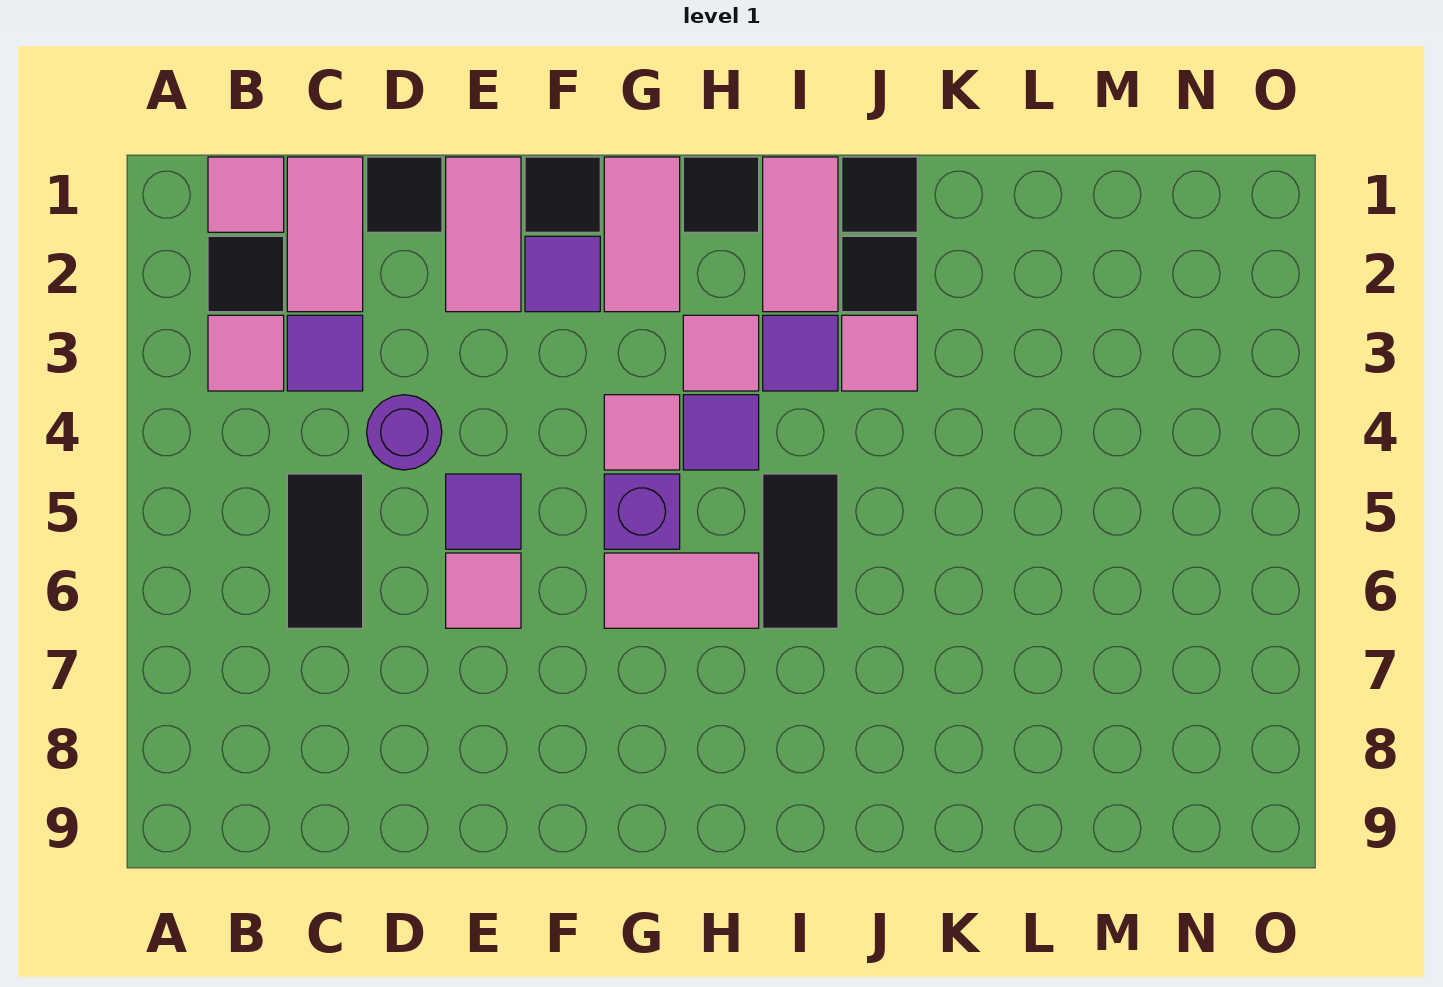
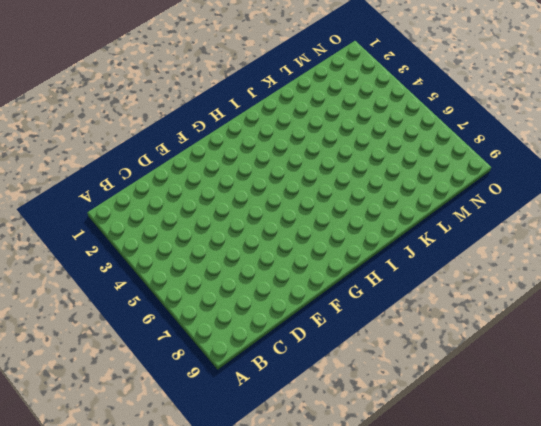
none -> pink tile B1 level 1
none -> black tile B2 level 1
none -> pink tile B3 level 1

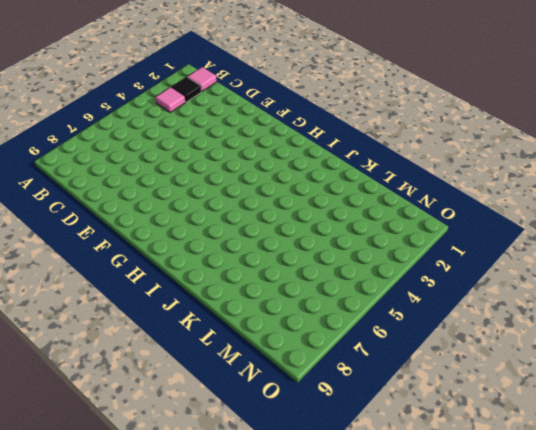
none -> pink tile C1:C2 level 1
none -> purple tile C3 level 1
none -> black tile C5:C6 level 1

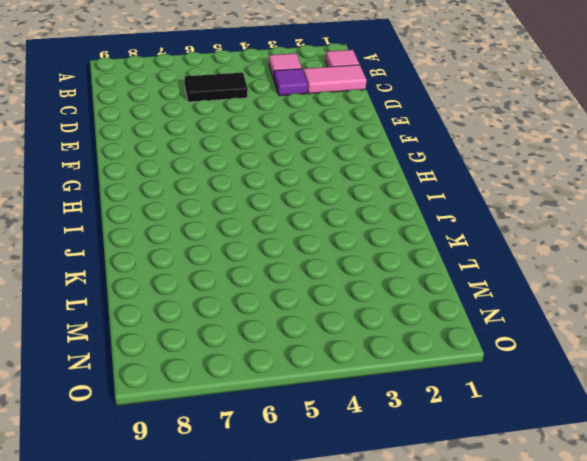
none -> black tile B2 level 1
none -> black tile D1 level 1
none -> purple round brick D4 level 1

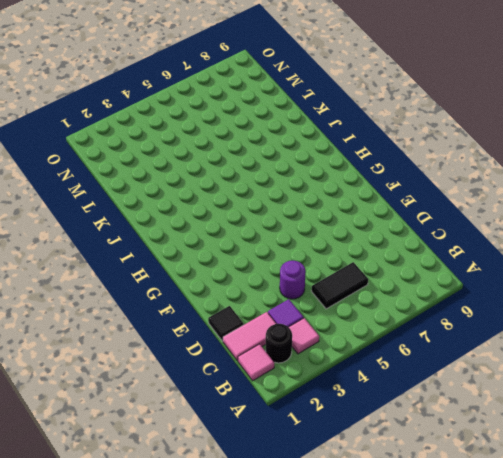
black round brick B2 level 1 -> black tile B2 level 1
none -> pink tile E1:E2 level 1
none -> purple tile E5 level 1
none -> pink tile E6 level 1

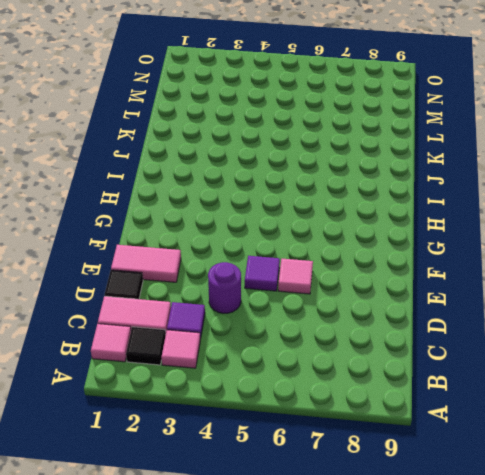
none -> black tile C5:C6 level 1
none -> black tile F1 level 1
none -> purple tile F2 level 1

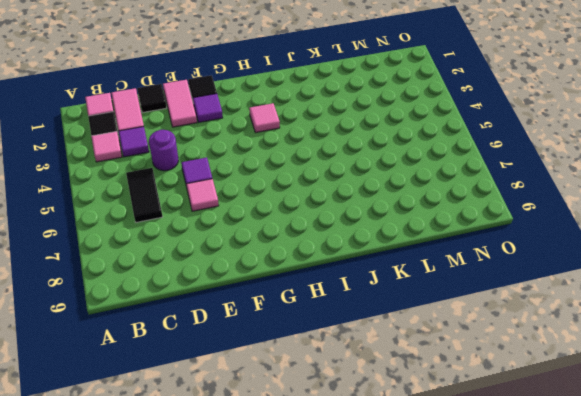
none -> pink tile G1:G2 level 1
none -> pink tile G4 level 1
none -> purple brick G5 level 1

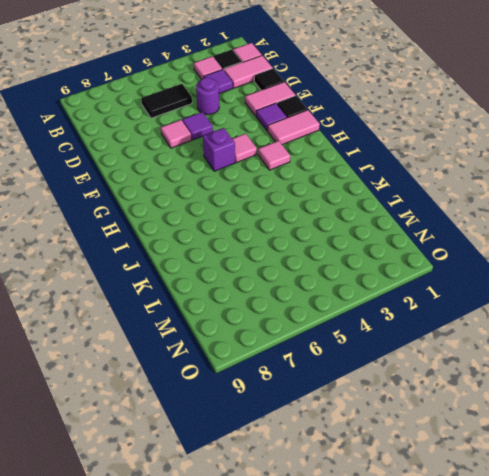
none -> pink tile G6:H6 level 1
none -> black tile H1 level 1
none -> purple tile H4 level 1

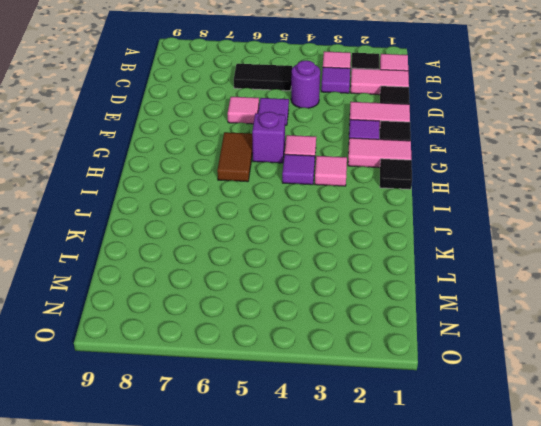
brown tile G6:H6 level 1 -> pink tile G6:H6 level 1
none -> pink tile I1:I2 level 1
none -> purple tile I3 level 1
none -> black tile I5:I6 level 1

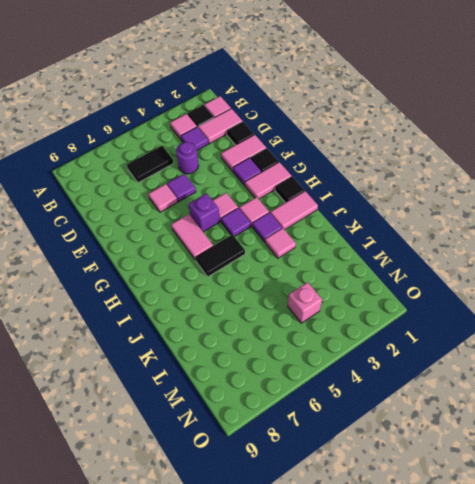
pink brick M4 level 1 -> none
none -> black tile J1 level 1
none -> black tile J2 level 1

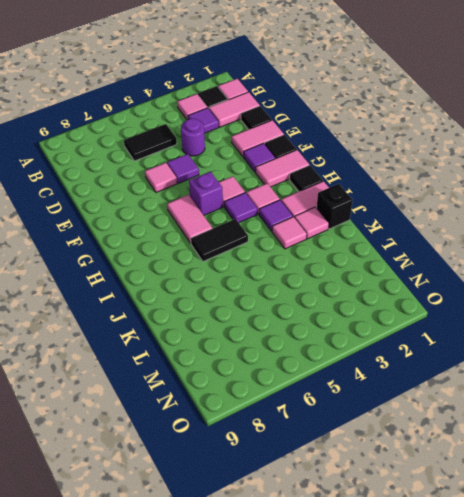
black brick J1 level 1 -> black tile J1 level 1
pink tile J2 level 1 -> black tile J2 level 1

